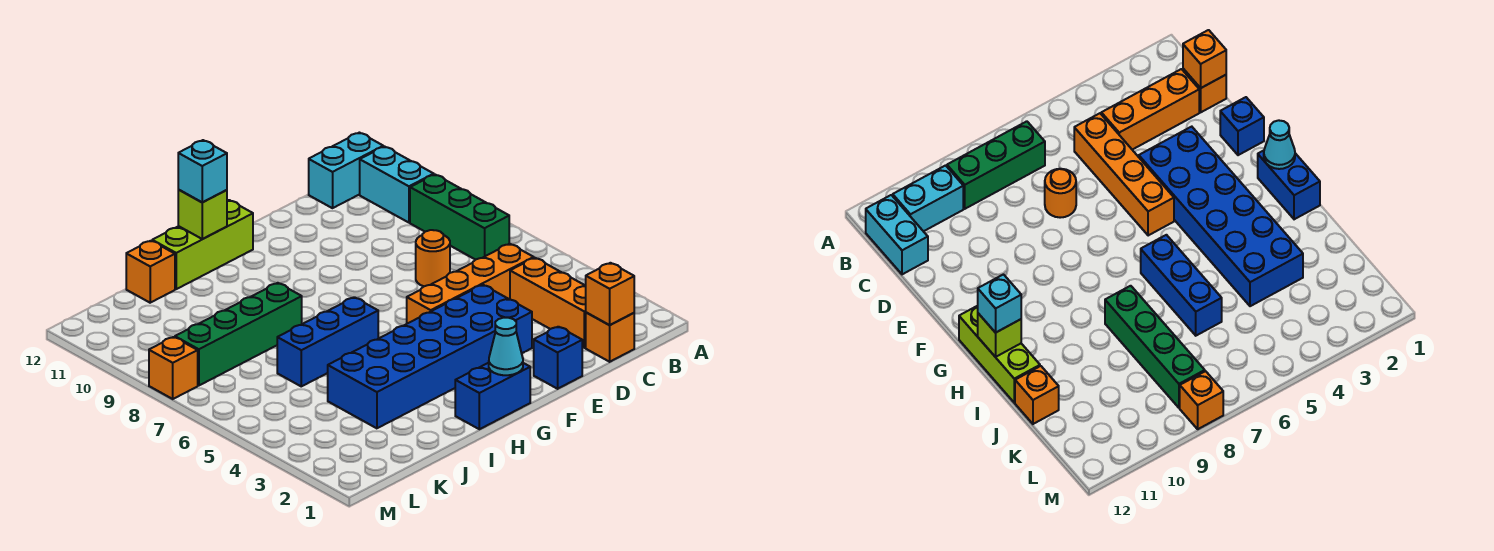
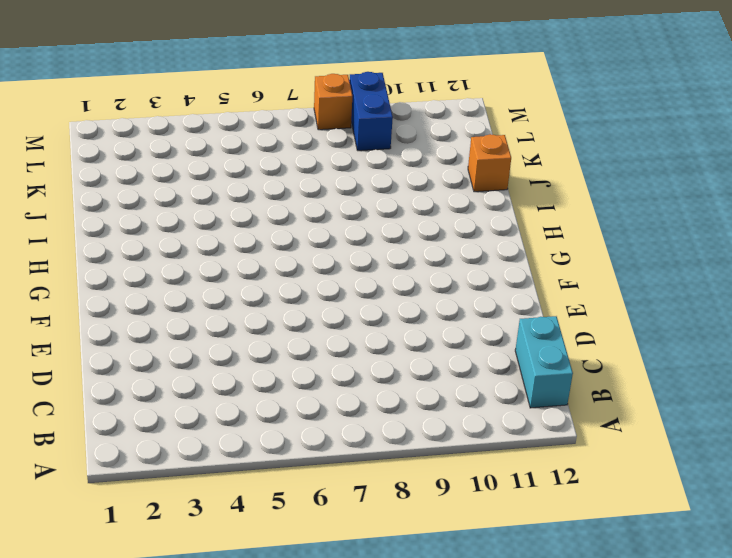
blue brick L9:M9 level 1 -> blue brick G1:H1 level 1
none -> green brick B7:B9 level 1
none -> cyan brick B10:B11 level 1
none -> orange brick C1 level 1

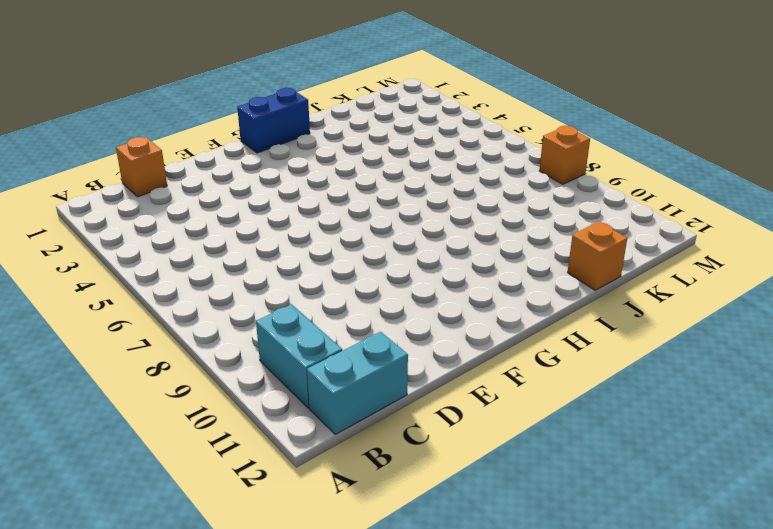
none -> green brick B7:B9 level 1
none -> orange brick C2:C4 level 1
none -> orange brick C5:F5 level 1

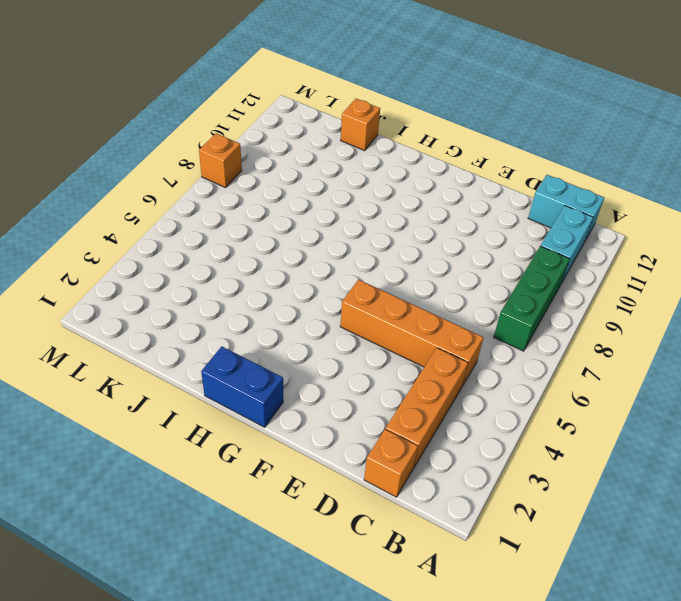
none -> orange round brick D7 level 1
none -> blue brick E1 level 1
none -> blue brick E3:J4 level 1

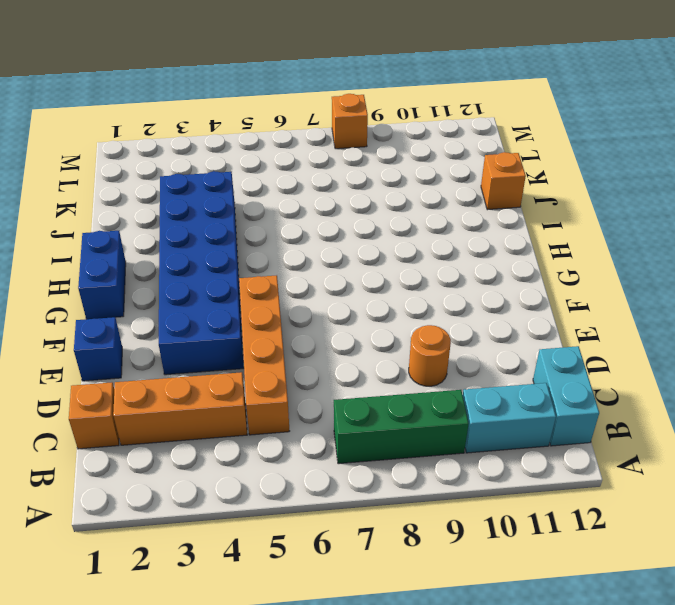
orange round brick D9 level 1 -> orange round brick D7 level 1
none -> lime brick G12:I12 level 1
none -> blue brick H6:J6 level 1
none -> green brick I8:L8 level 1

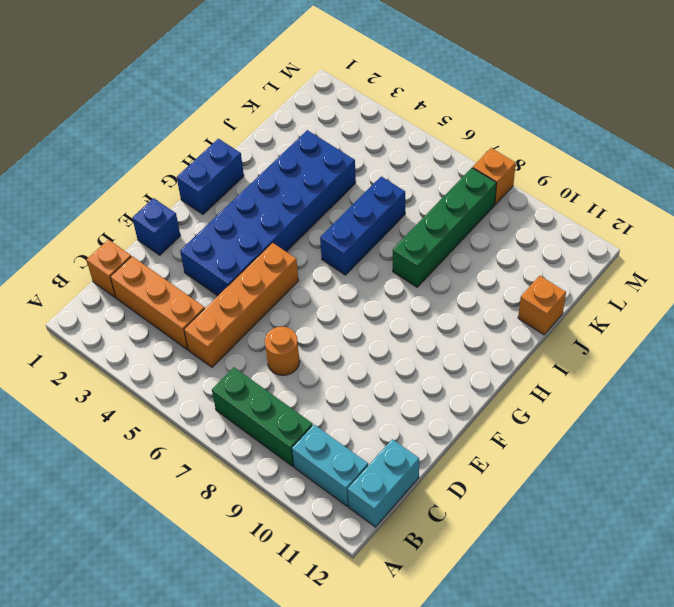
none -> lime brick G12:I12 level 1
none -> orange brick C1 level 2
none -> cyan cone G1 level 2

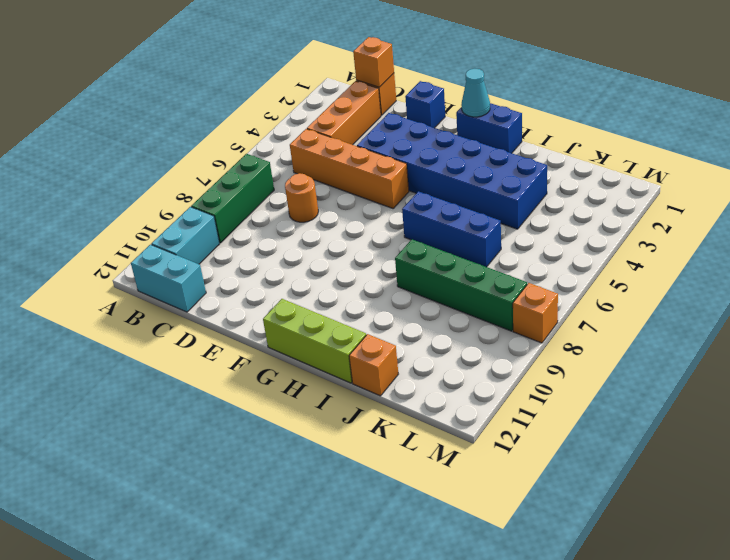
none -> lime brick H12 level 2
none -> cyan brick H12 level 3

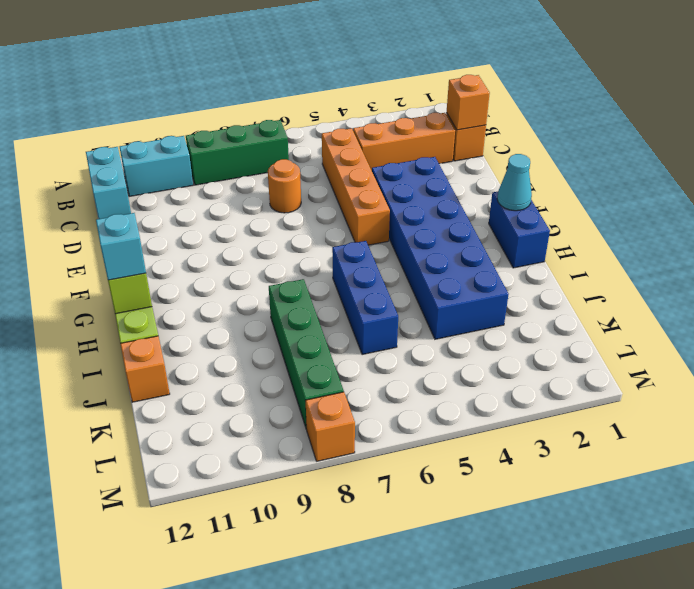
none -> blue brick E1 level 1

